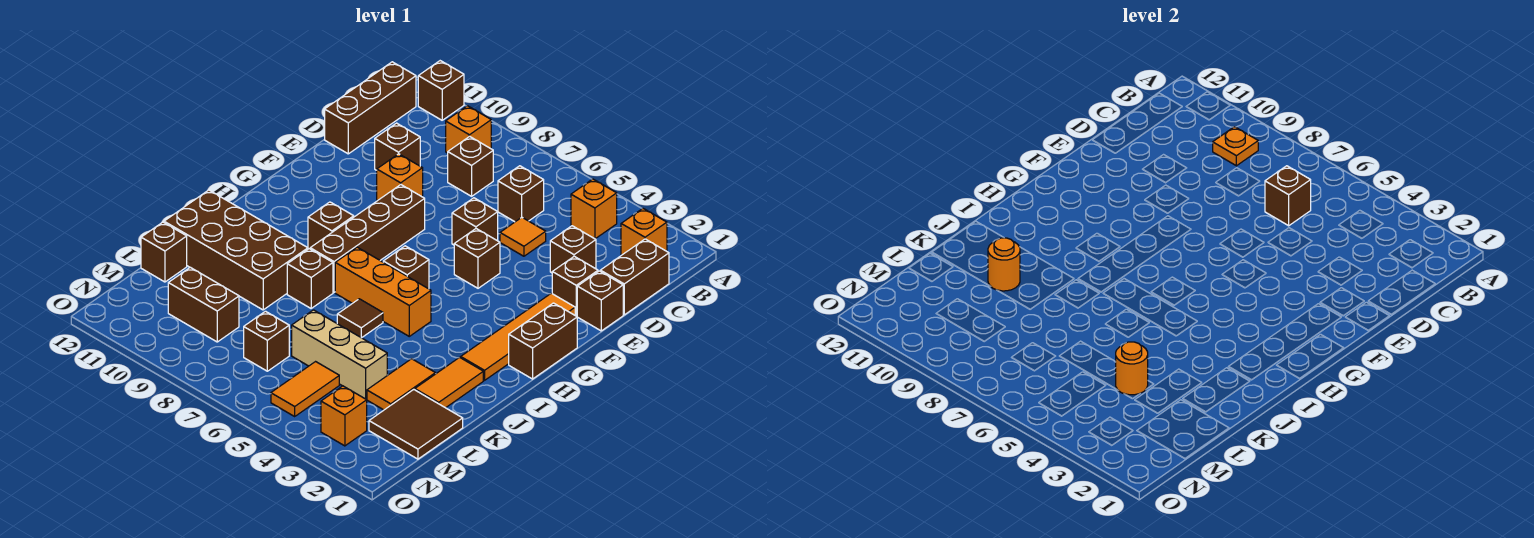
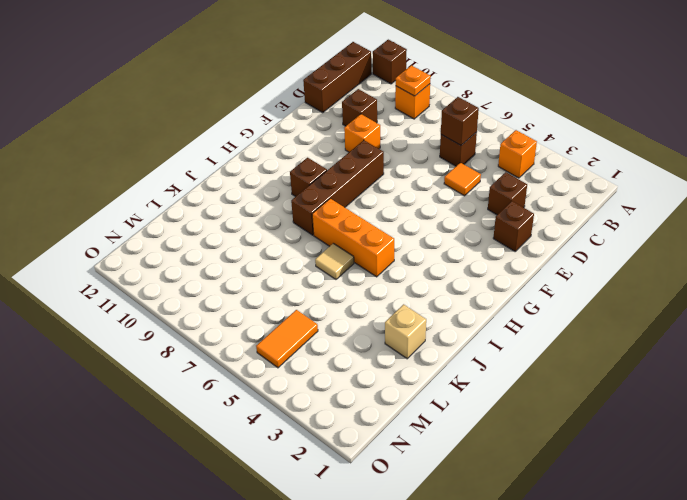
tan tile J6 level 1 -> brown tile J6 level 1
tan brick K2 level 1 -> orange tile J2:K2 level 1
none -> orange brick B2 level 1
none -> brown brick C1:D1 level 1
none -> brown brick C8 level 1
none -> brown brick E1 level 1

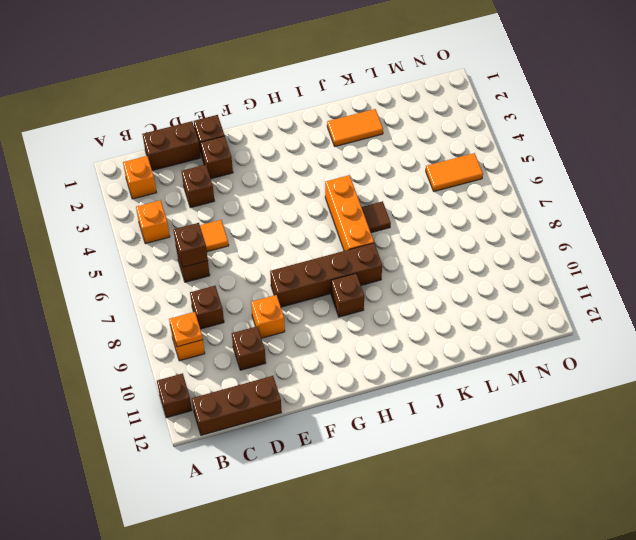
none -> brown brick E6 level 1
none -> orange tile F2:I2 level 1
none -> brown brick F5 level 1
none -> brown brick G1:H1 level 1

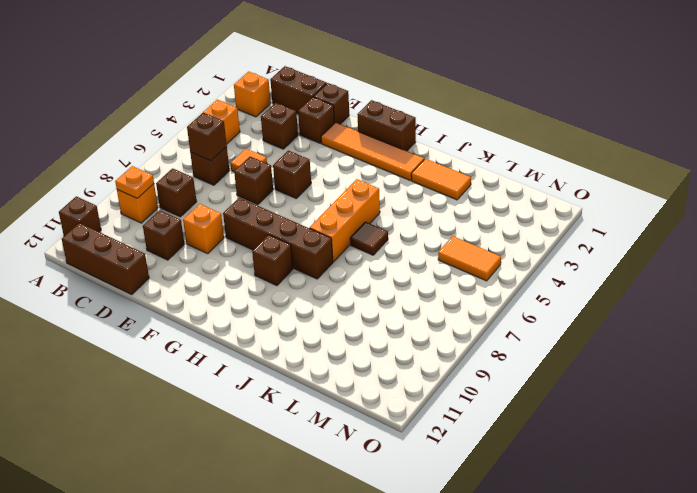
none -> brown brick H6 level 1
none -> brown brick J8 level 1
none -> brown brick J9:K12 level 1
none -> orange tile K3:L3 level 1

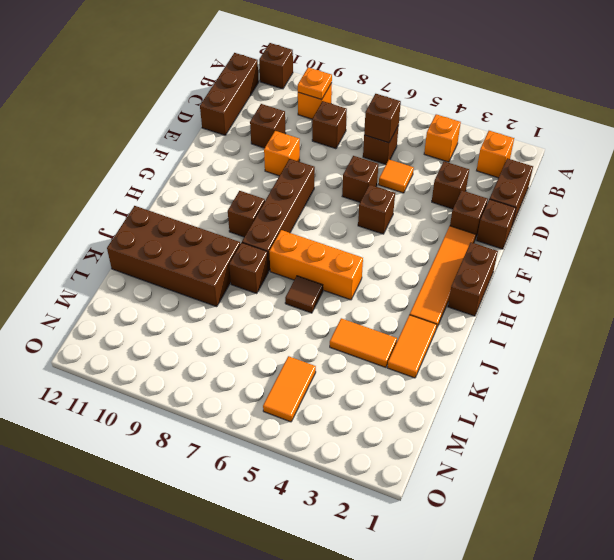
orange tile K3:K4 level 1 -> orange tile K3:L3 level 1
none -> brown brick H6 level 1
none -> brown tile L1:M2 level 1
none -> tan brick L4:L6 level 1
none -> brown brick L12 level 1

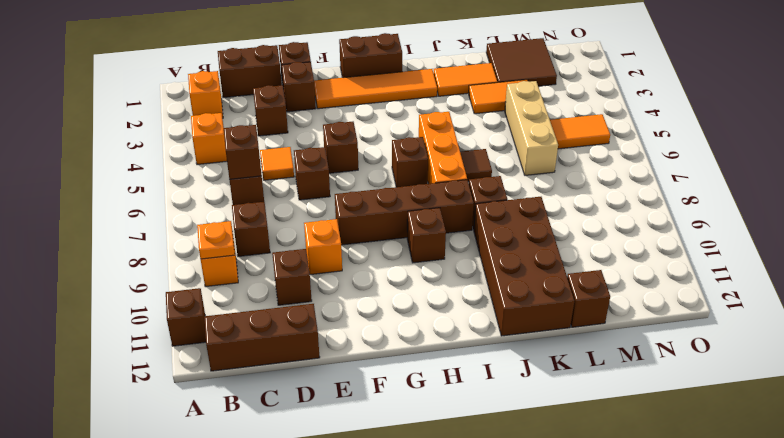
none -> brown brick M7 level 1
none -> brown brick M9:M10 level 1
none -> orange brick N3 level 1
none -> orange round brick K10 level 2

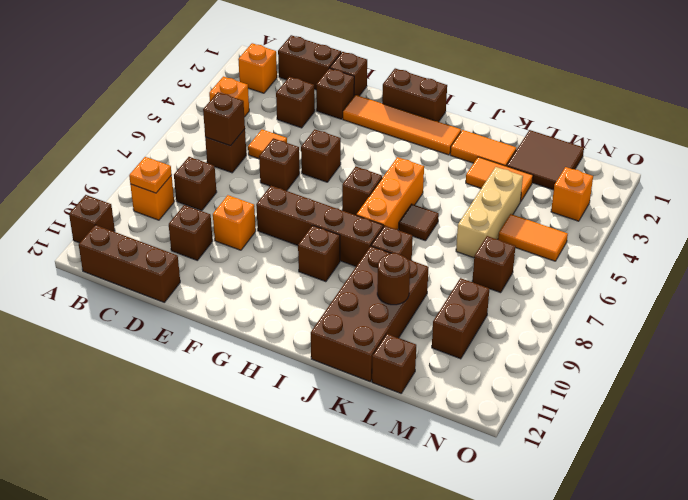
brown round brick K10 level 2 -> orange round brick K10 level 2
none -> orange round brick L4 level 2

